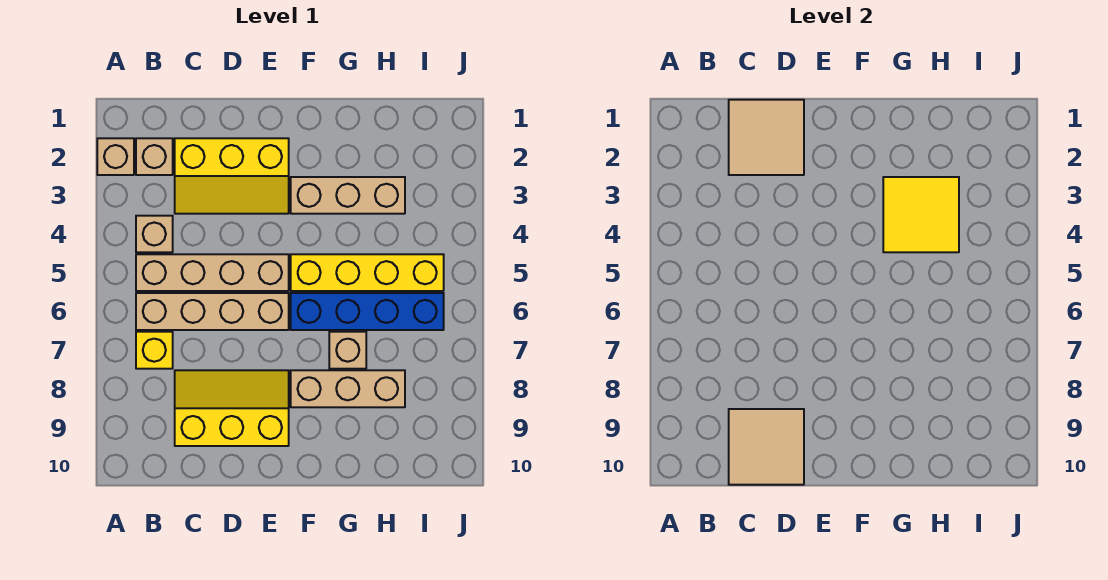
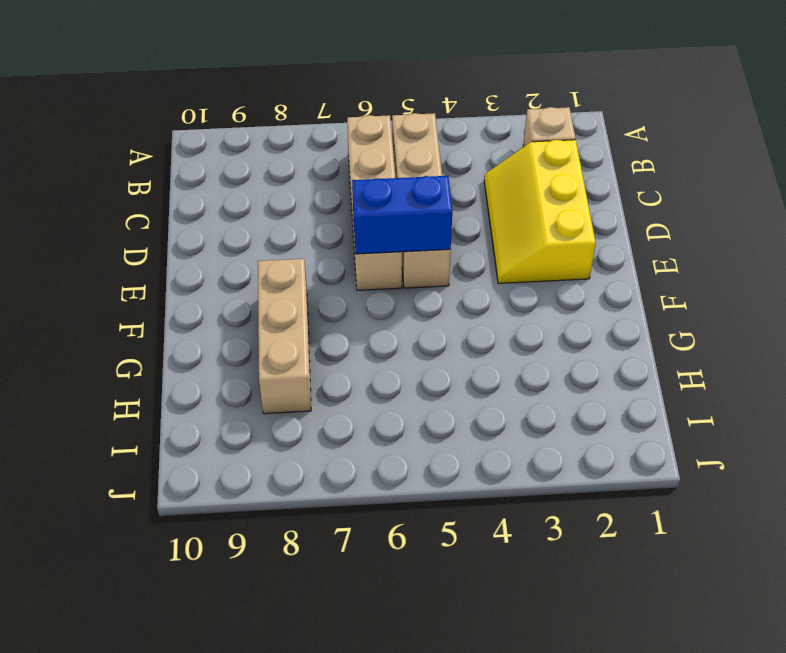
blue brick E5:E6 level 2 -> none
none -> tan brick A2 level 1
none -> tan brick B4 level 1
none -> yellow brick B7 level 1

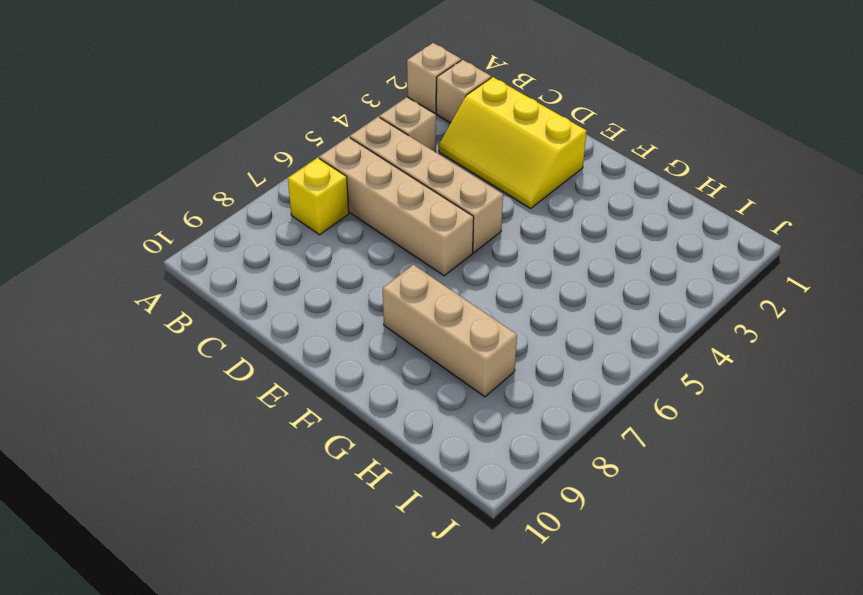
none -> yellow slope C8:E9 level 1 top 9
none -> tan brick F3:H3 level 1
none -> yellow brick F5:I5 level 1

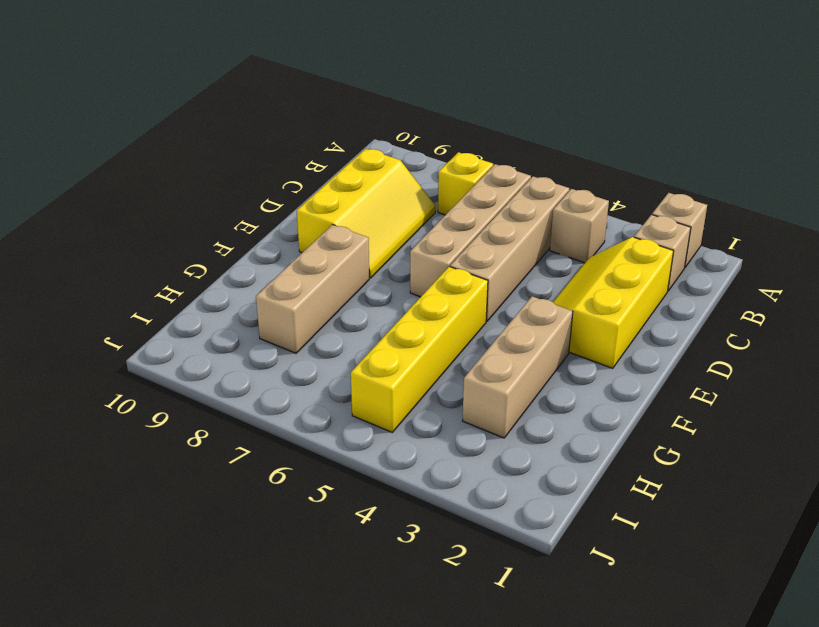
none -> blue brick F6:I6 level 1
none -> tan brick G7 level 1
none -> tan tile C1:D2 level 2

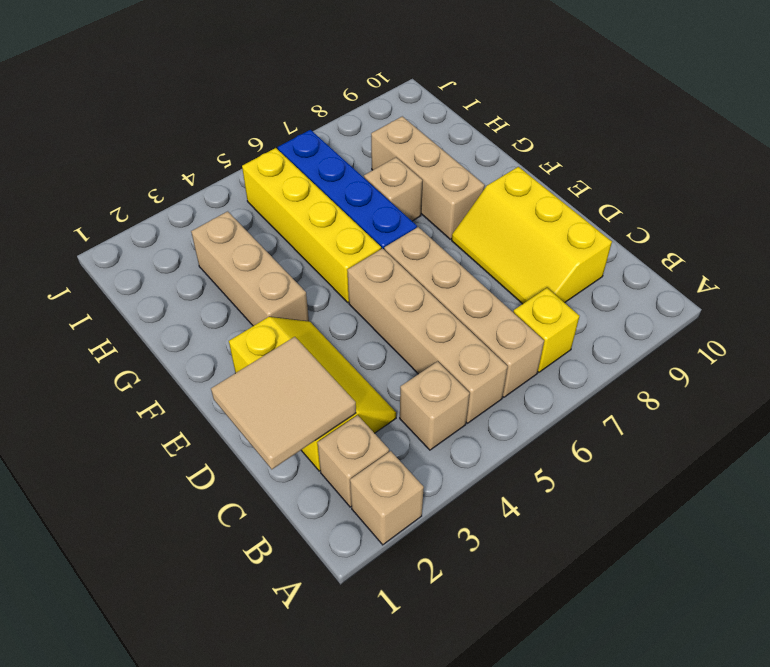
none -> tan tile C9:D10 level 2
none -> yellow tile G3:H4 level 2

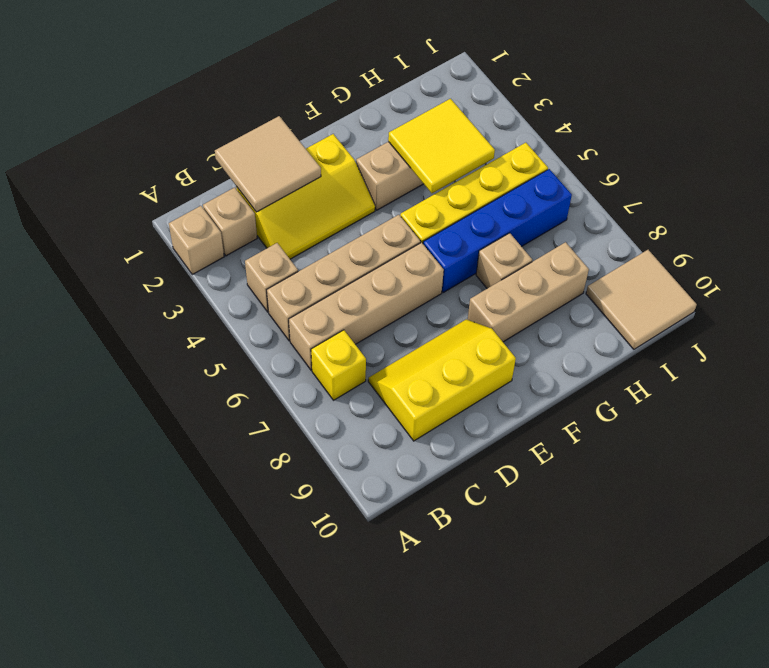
tan tile I9:J10 level 1 -> tan tile C9:D10 level 2

